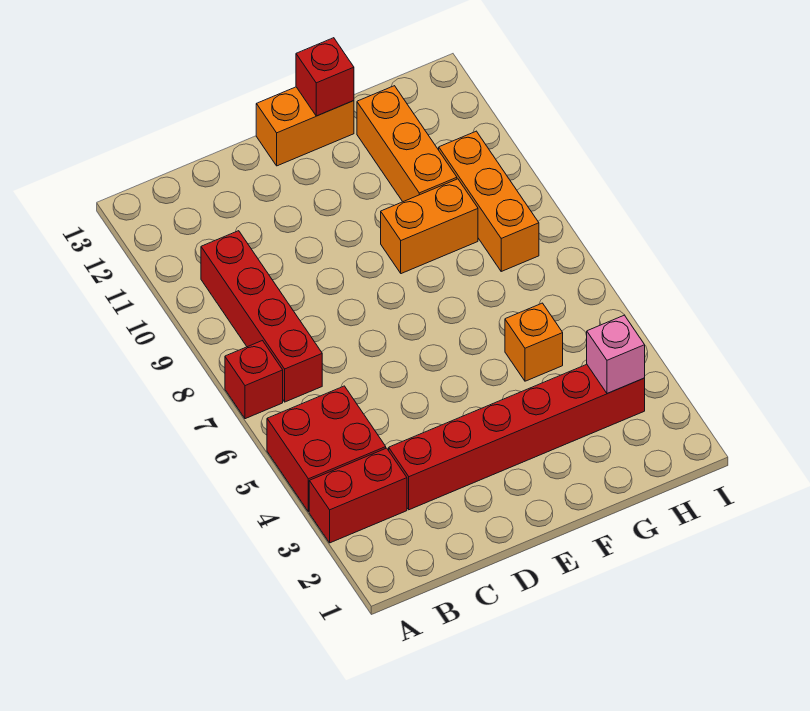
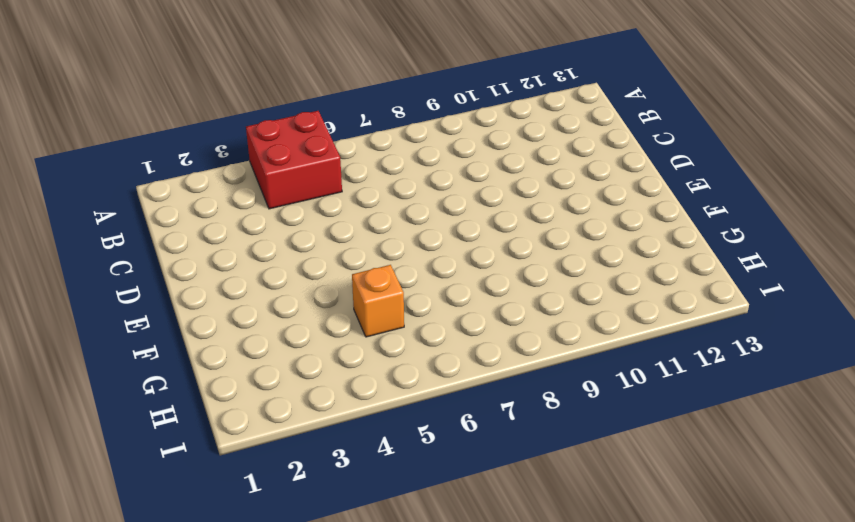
none -> red brick A3:B3 level 1
none -> red brick A7 level 1
none -> red brick B7:B10 level 1

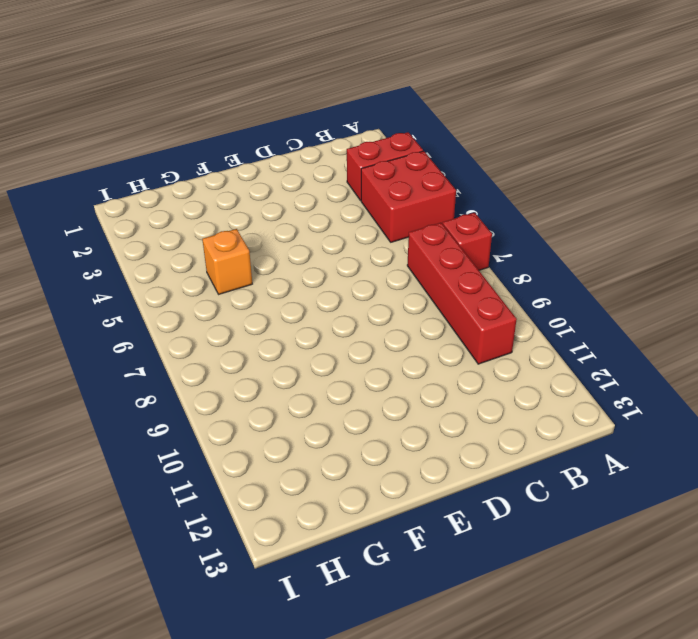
none -> red brick C3:H3 level 1
none -> orange brick E13:F13 level 1
none -> orange brick F9:G9 level 1

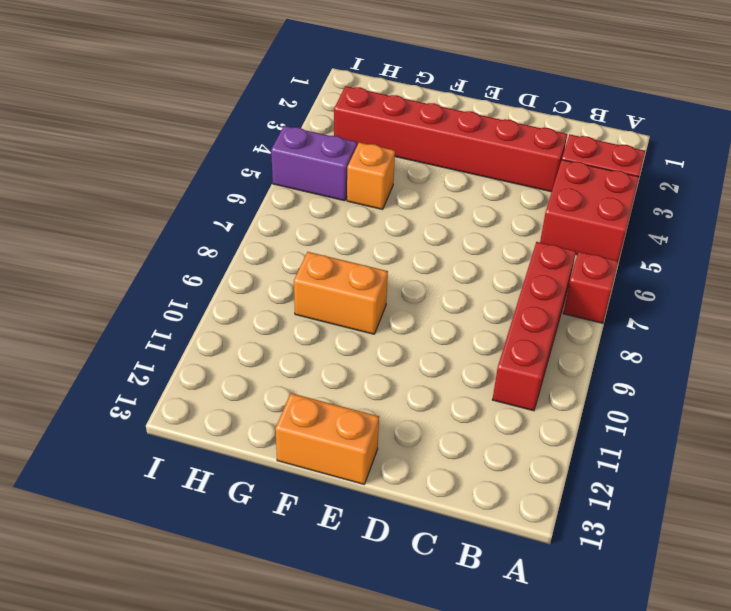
purple brick H5:I5 level 1 -> none
none -> orange brick G10:G12 level 1
none -> orange brick H8:H10 level 1
none -> red brick F13 level 2

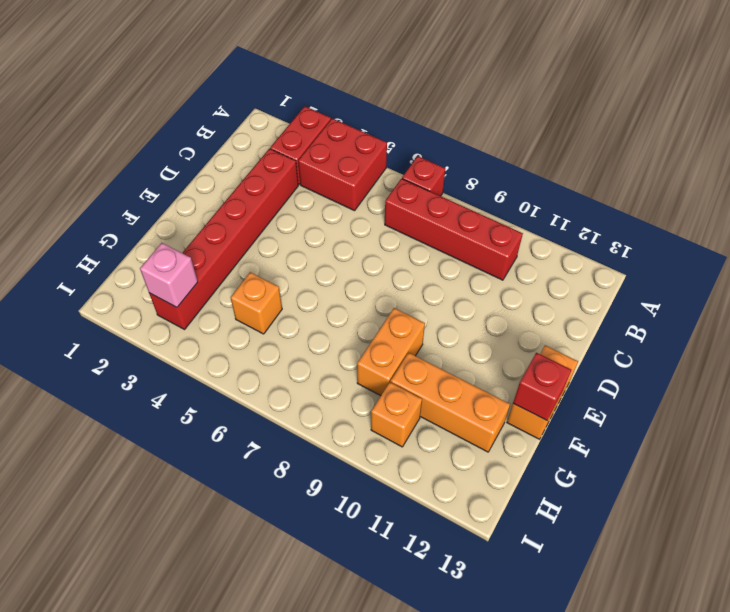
orange brick H10 level 1 -> orange brick H8:H10 level 1

